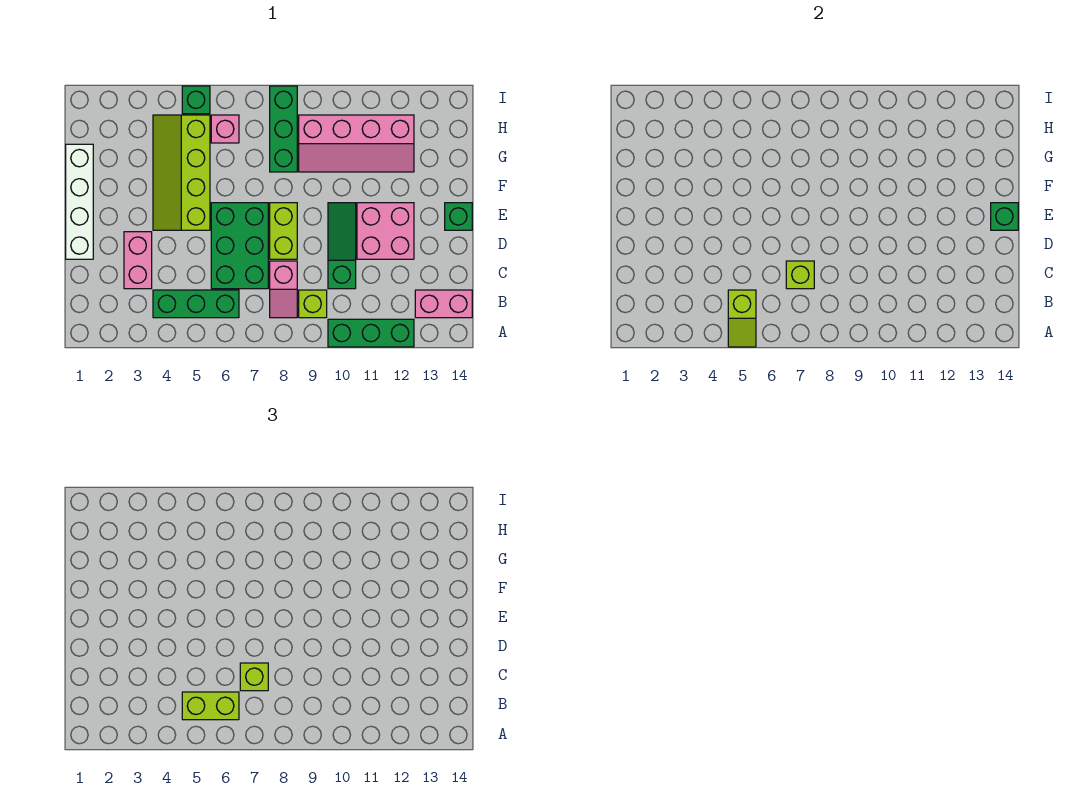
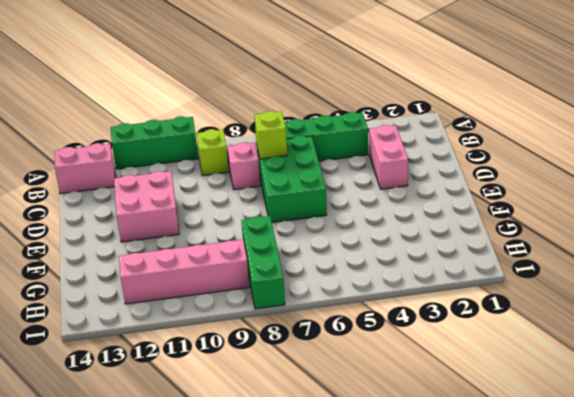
none -> green slope C10:E10 level 1 top C
none -> white brick D1:G1 level 1
none -> lime brick D8:E8 level 1

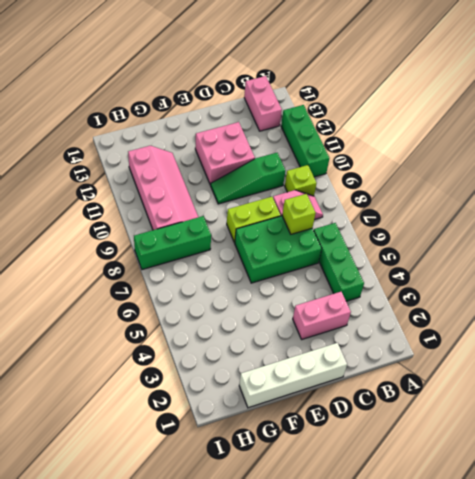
none -> lime slope E4:H5 level 1 top 5
none -> green brick E14 level 1
none -> pink brick H6 level 1

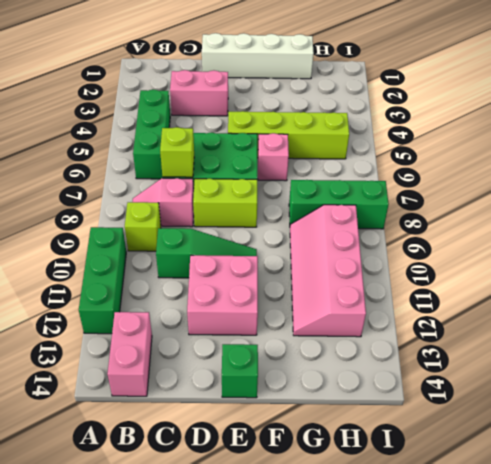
pink brick F6 level 1 -> pink brick H6 level 1
none -> green brick I5 level 1
none -> lime slope A5:B5 level 2 top B
none -> green brick E14 level 2

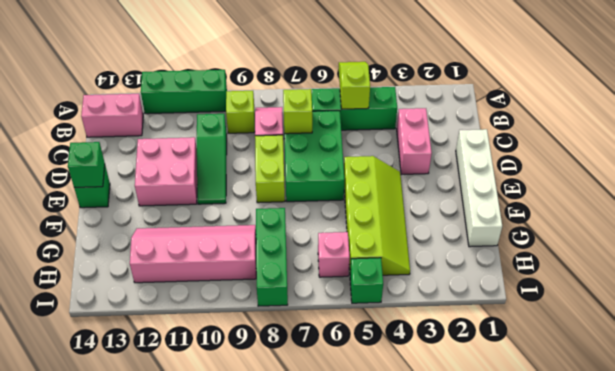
none -> lime brick B5:B6 level 3
none -> lime brick C7 level 3

